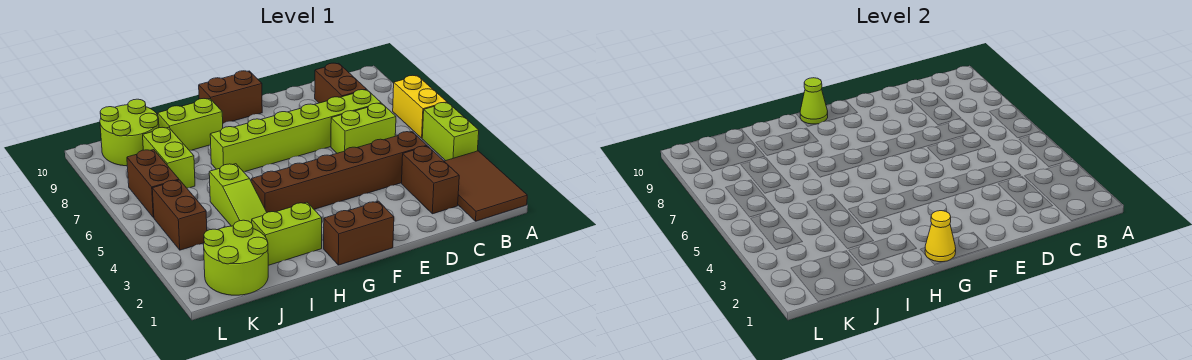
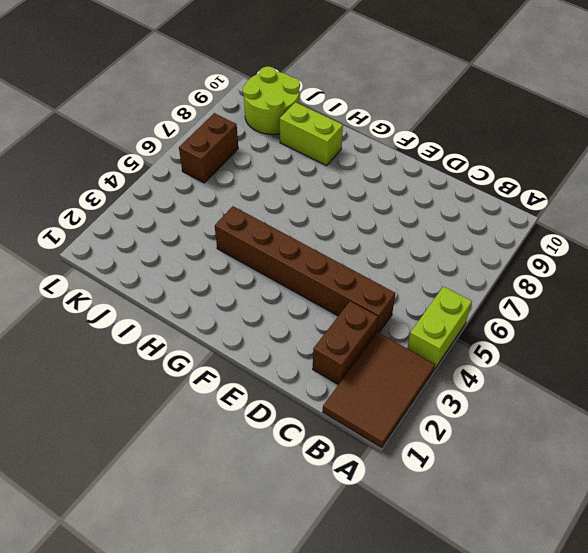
none -> yellow brick A6:A7 level 1
none -> lime brick C6:D6 level 1
none -> lime brick C7:H7 level 1

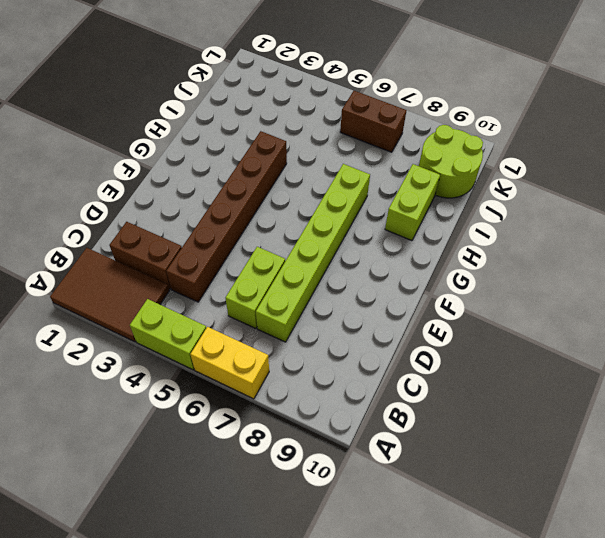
none -> brown brick C8:C9 level 1
none -> brown brick F1:G1 level 1
none -> brown brick F10:G10 level 1

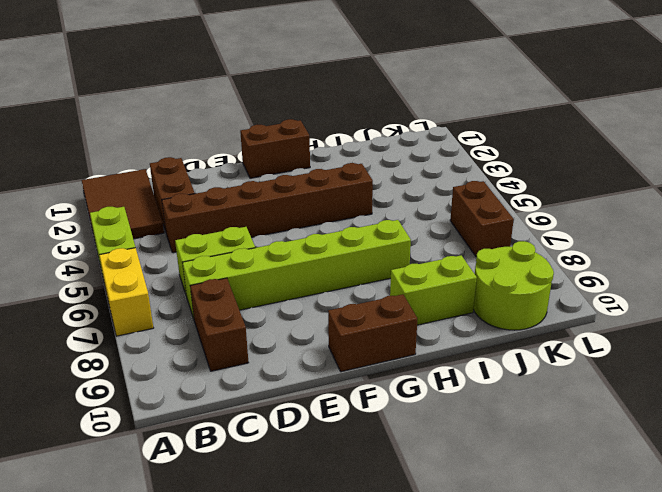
none -> lime brick H2:I2 level 1
none -> lime slope I3:I5 level 1 top 5
none -> lime round brick J1:K2 level 1

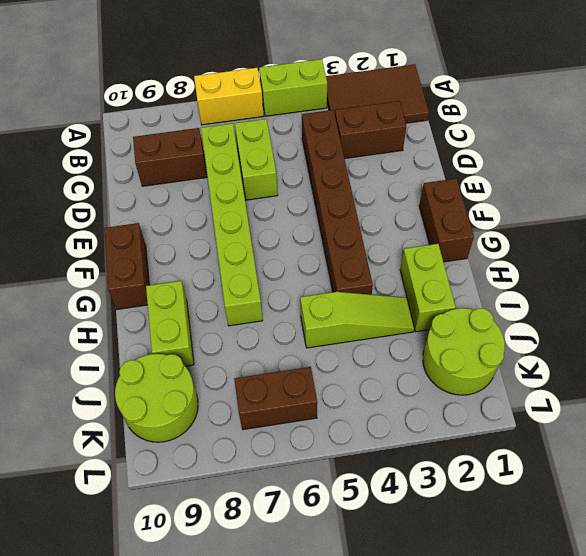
none -> lime brick J7:J8 level 1
none -> brown brick K4:K5 level 1
none -> yellow cone G1 level 2

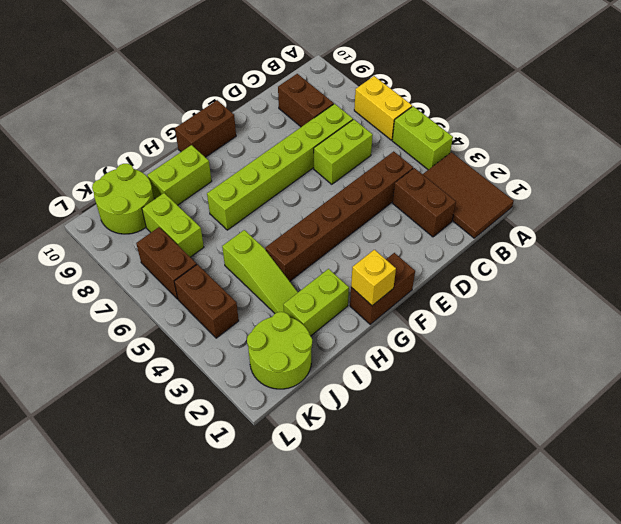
yellow brick G1 level 2 -> yellow cone G1 level 2
none -> lime cone G10 level 2

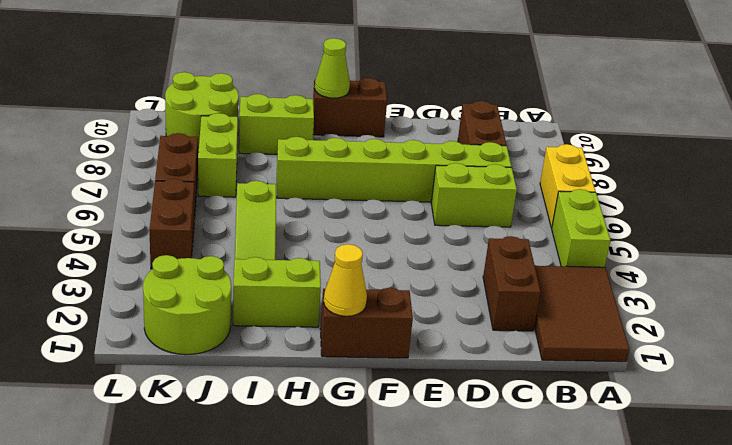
none -> brown brick C4:H4 level 1

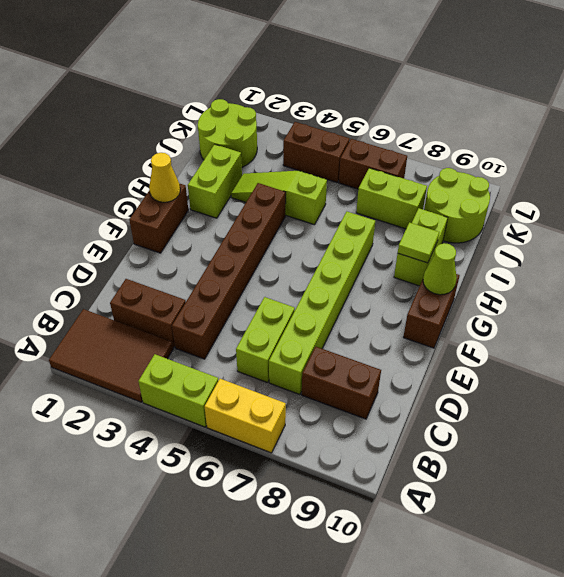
lime tile H9 level 2 -> none

